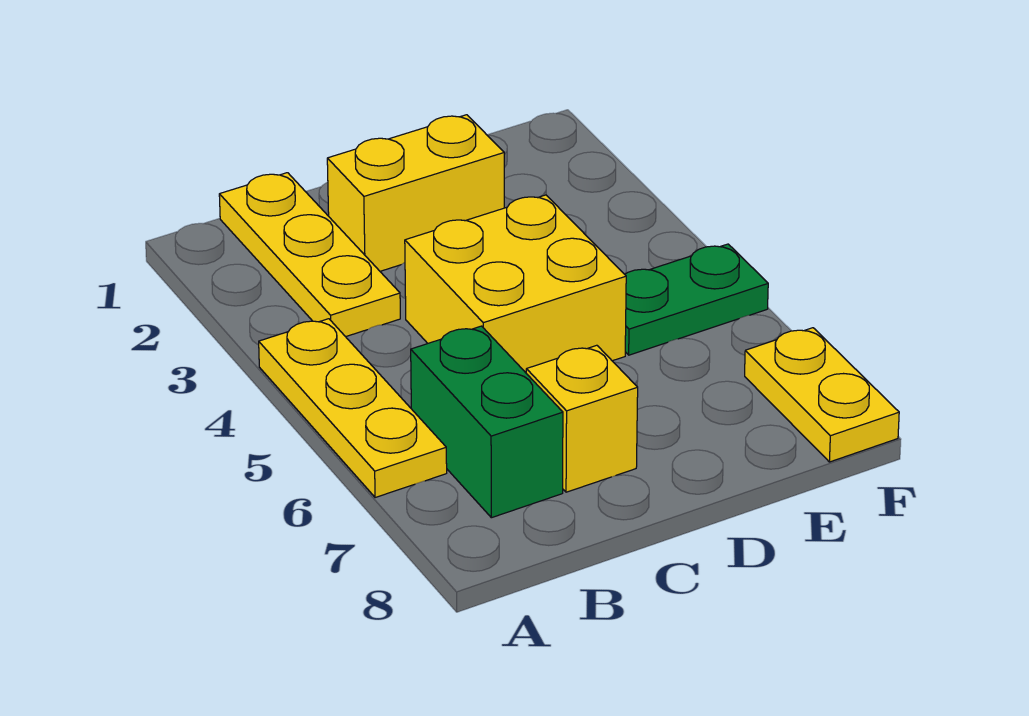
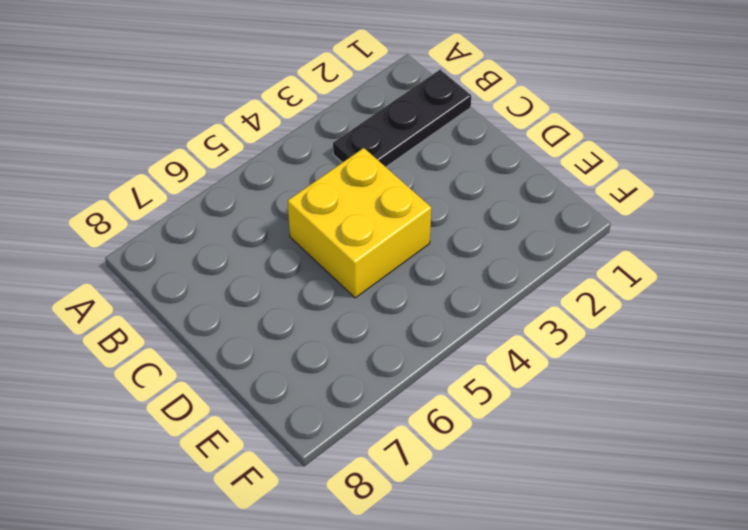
black plate B1:B3 level 1 -> yellow plate B1:B3 level 1
none -> yellow plate A4:A6 level 1
none -> green brick B6:B7 level 1

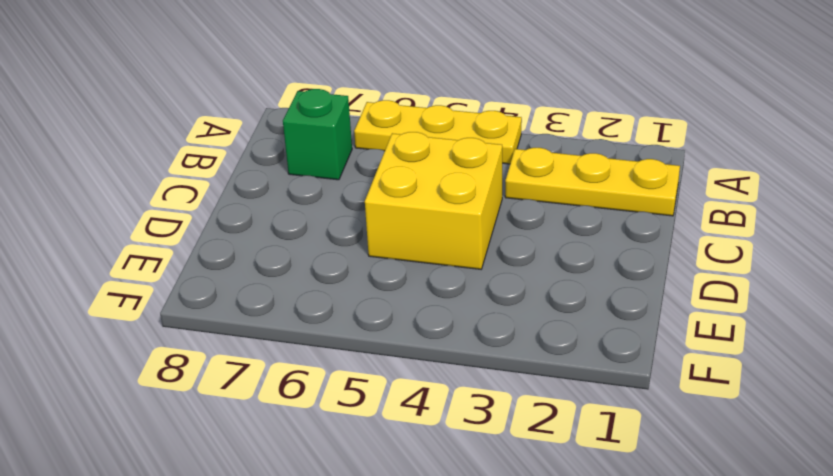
green brick B7 level 1 -> green brick B6:B7 level 1
none -> yellow brick C2:D2 level 1
none -> yellow brick C7 level 1

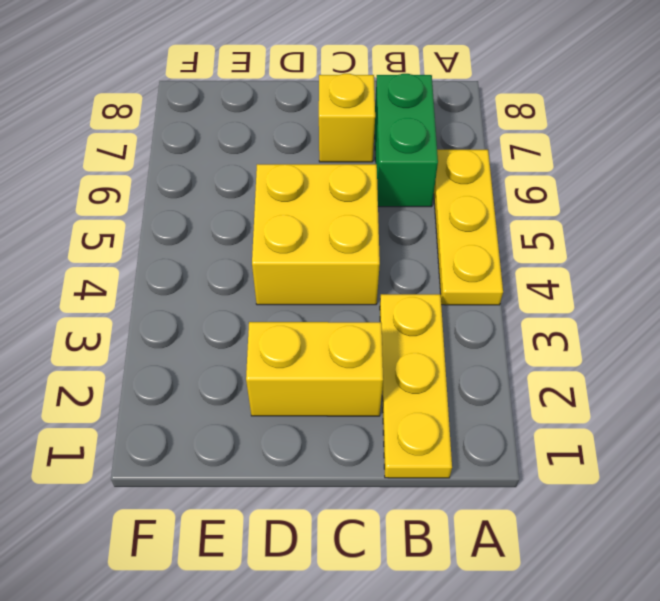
none -> green plate E5:F5 level 1
none -> yellow plate F7:F8 level 1

